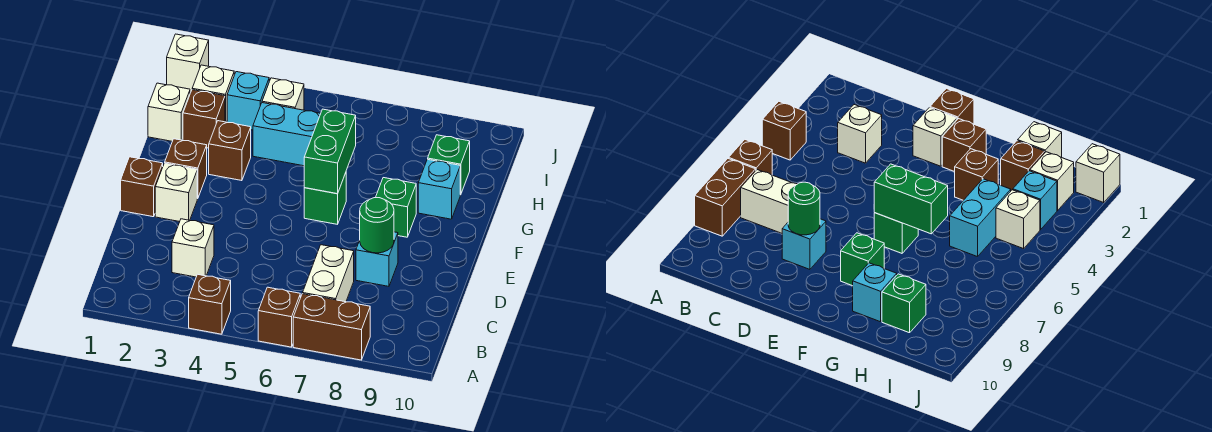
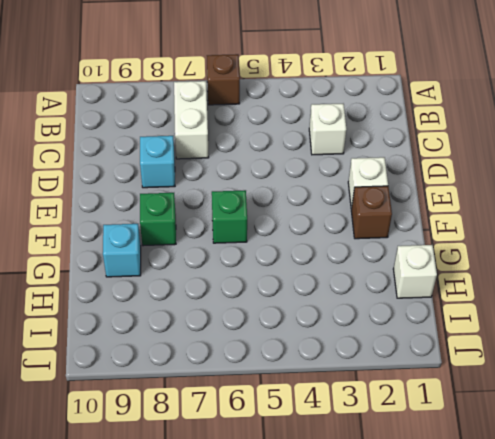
none -> brown brick A4 level 1
none -> brown brick A7:A8 level 1
none -> brown brick E1 level 1

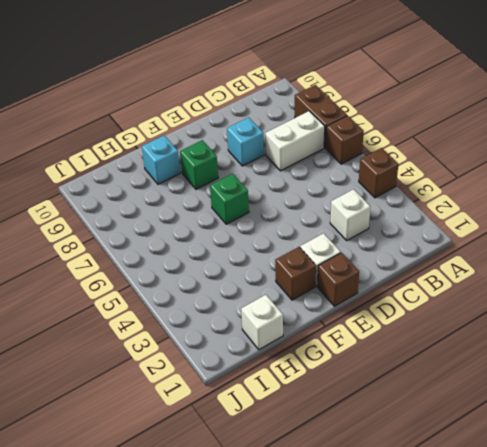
none -> brown brick G3 level 1
none -> brown brick H2 level 1
none -> cyan brick H4:H5 level 1

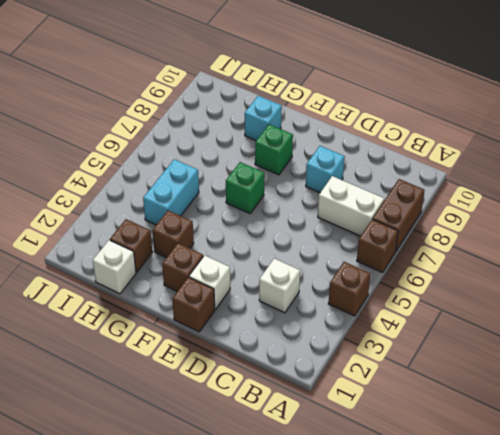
none -> green brick H9 level 1
none -> white brick I2 level 1
none -> cyan brick I3 level 1

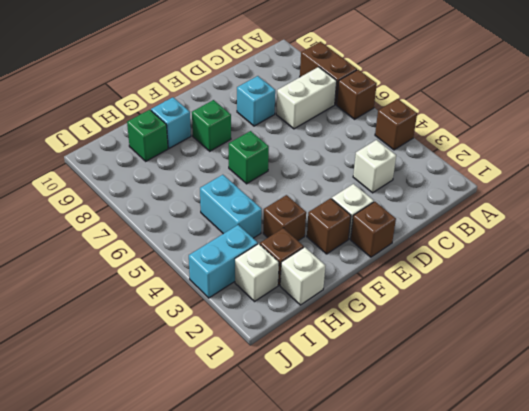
cyan brick I3:J3 level 1 -> cyan brick I3 level 1
none -> white brick I4 level 1
none -> white brick J1 level 1
none -> green round brick D8 level 2

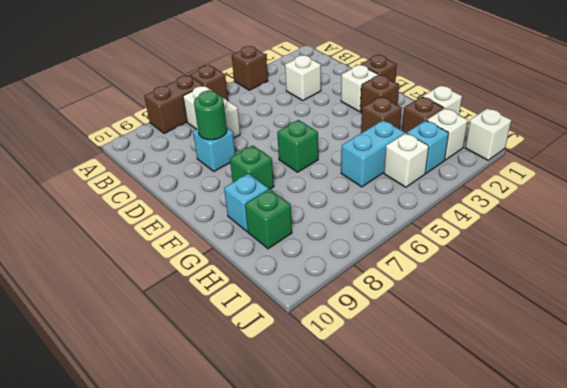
none -> green brick F6:G6 level 2

